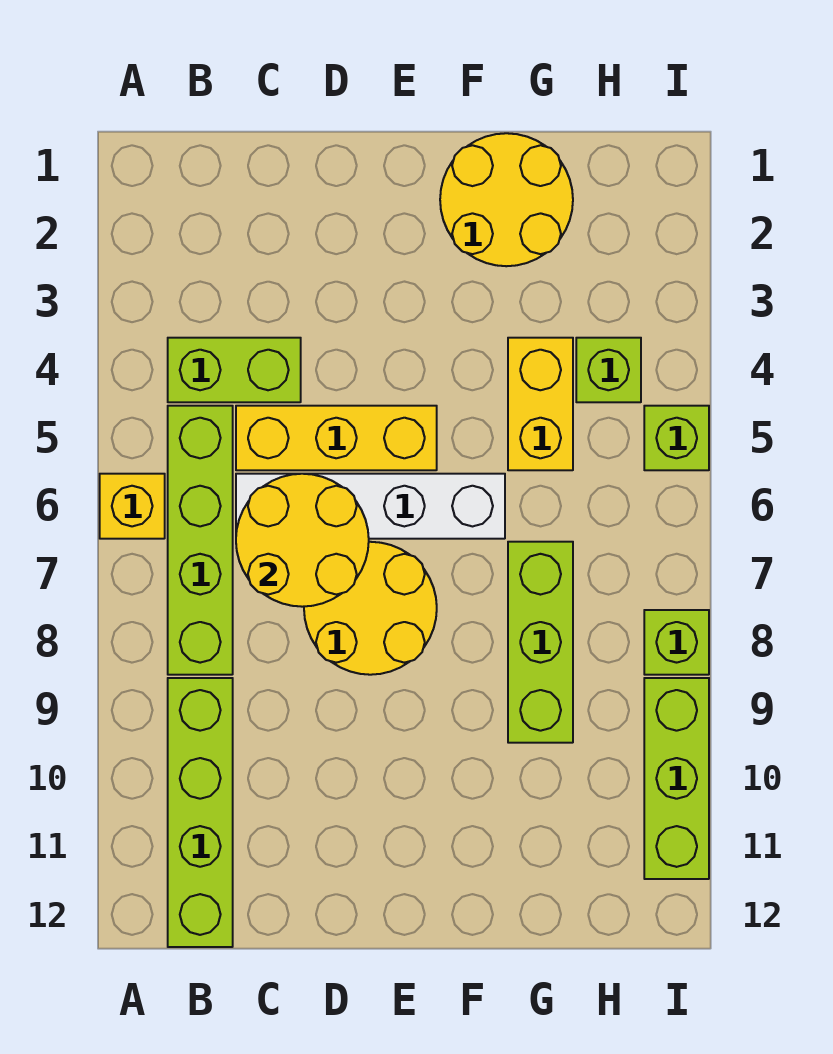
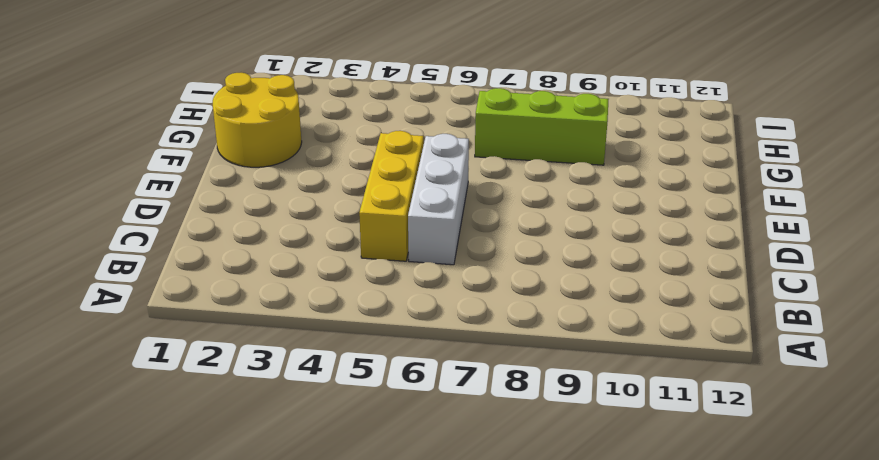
white brick C6:E6 level 1 -> white brick C6:F6 level 1
none -> yellow brick A6 level 1
none -> lime brick B4:C4 level 1
none -> lime brick B5:B8 level 1

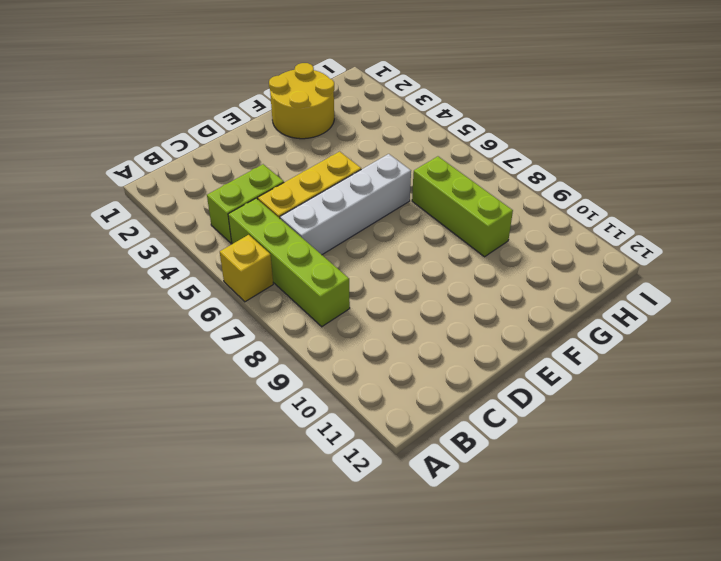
none -> lime brick B9:B12 level 1
none -> yellow round brick D7:E8 level 1
none -> yellow brick G4:G5 level 1

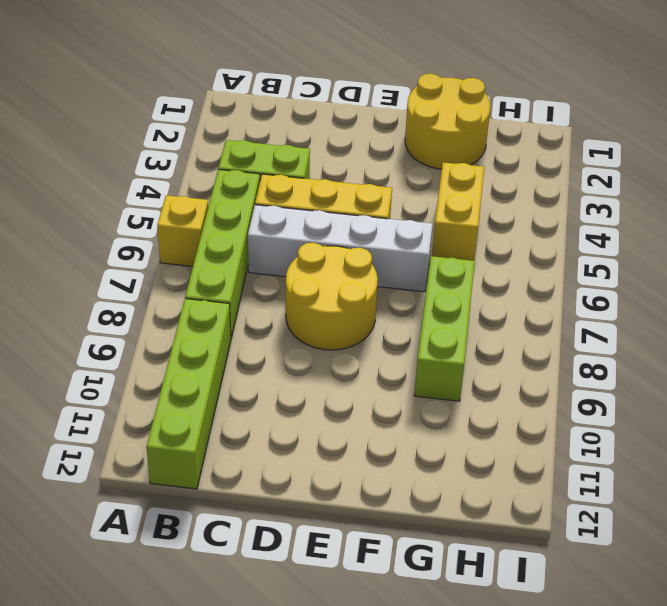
none -> lime brick H4 level 1
none -> lime brick I5 level 1
none -> lime brick I8 level 1

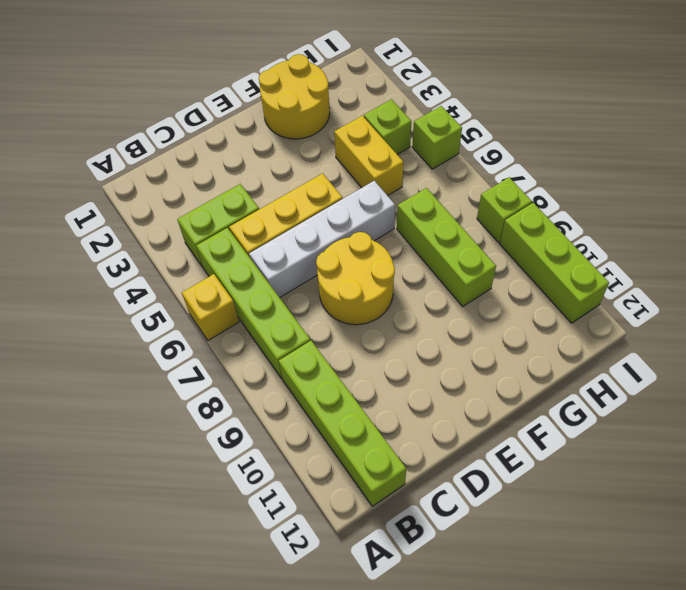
none -> yellow round brick C6:D7 level 2

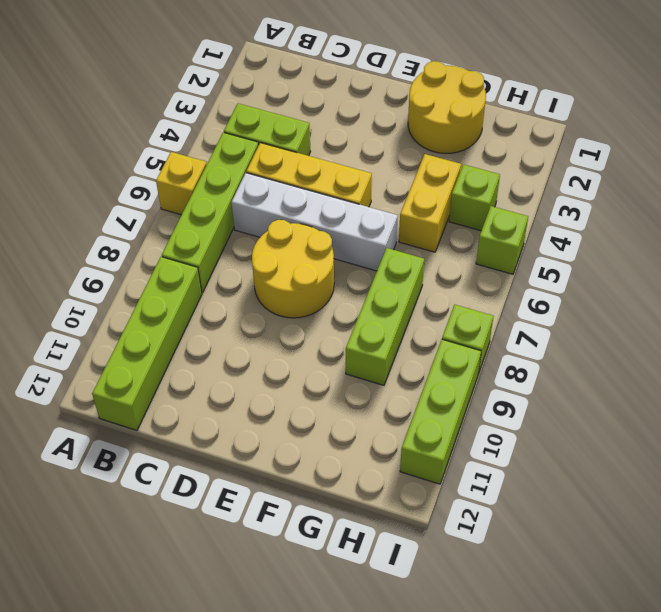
none -> yellow round brick C6:D7 level 2

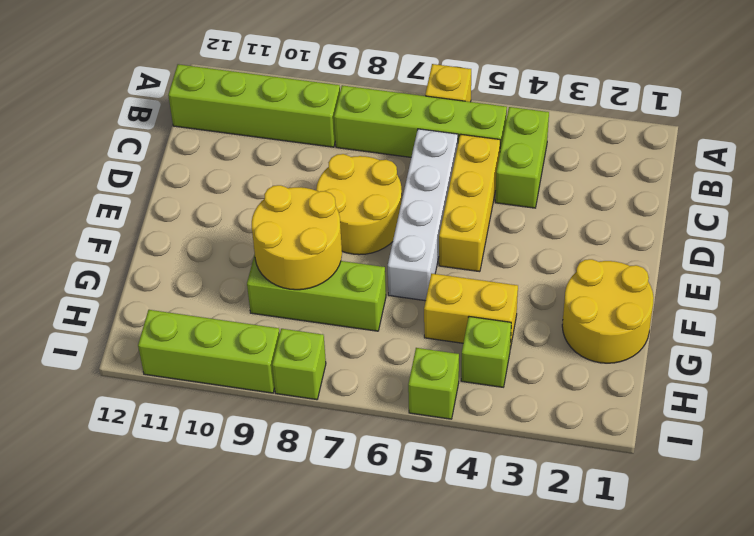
yellow round brick F8:G9 level 2 -> yellow round brick C6:D7 level 2

